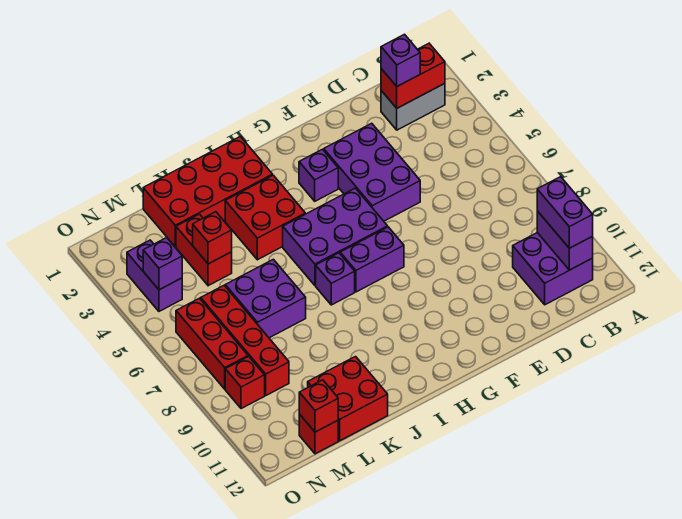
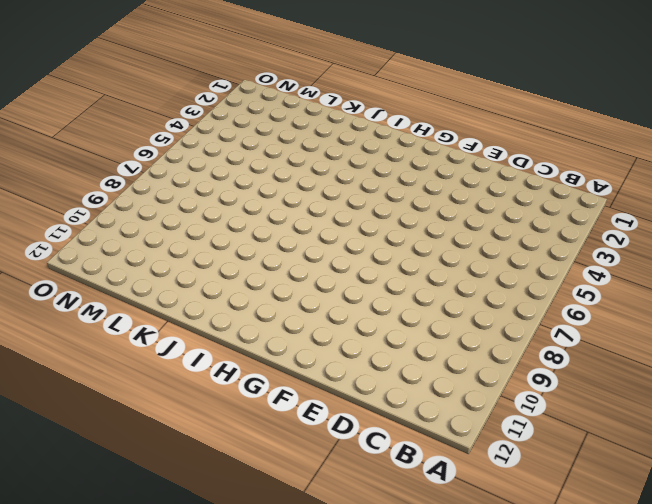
none -> grey brick B2:C2 level 1
none -> purple brick B10:C11 level 1
none -> purple brick E3:F5 level 1

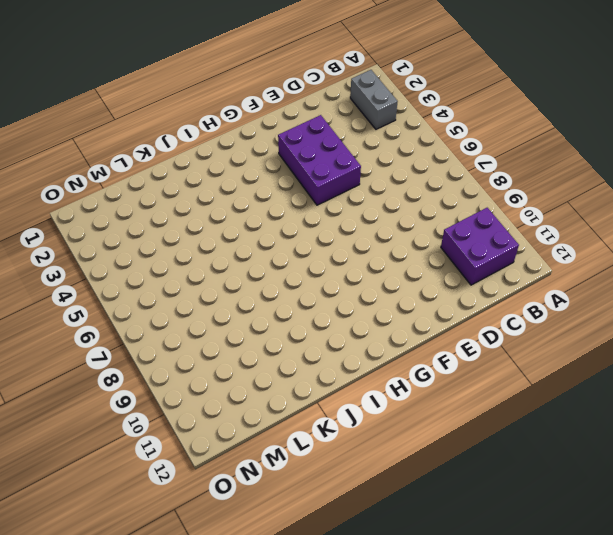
grey brick B2:B3 level 1 -> grey brick B2:C2 level 1
none -> purple brick G3 level 1
none -> purple brick G5:I6 level 1
none -> purple brick G7:H7 level 1

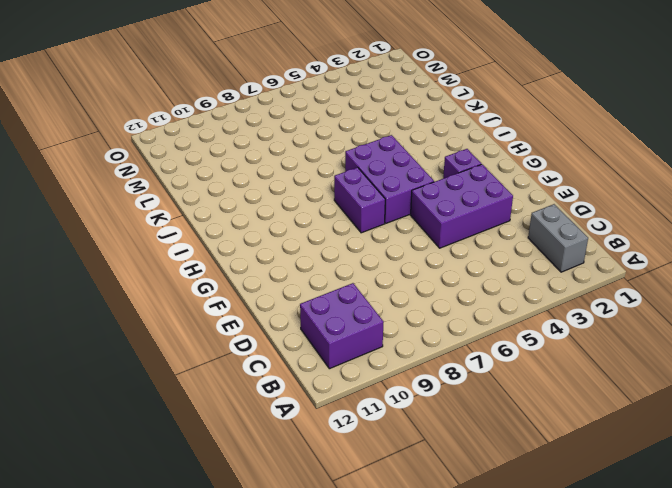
none -> red brick I1:L2 level 1
none -> red brick I3:J4 level 1
none -> purple brick I7 level 1

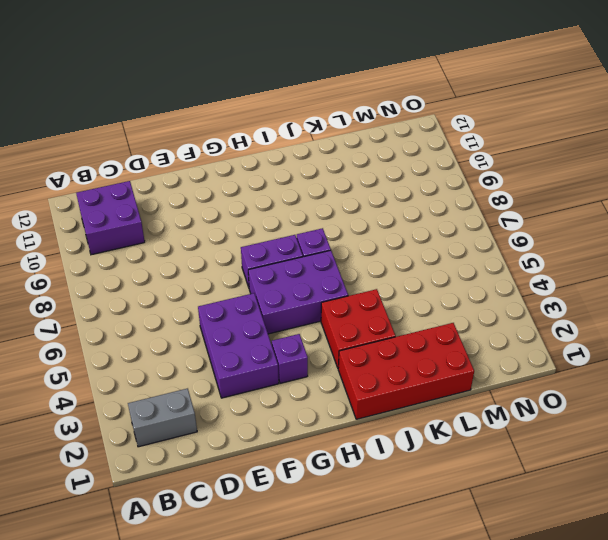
none -> purple brick K6:L7 level 1
none -> red brick K11:L12 level 1
none -> red brick L3:L4 level 1

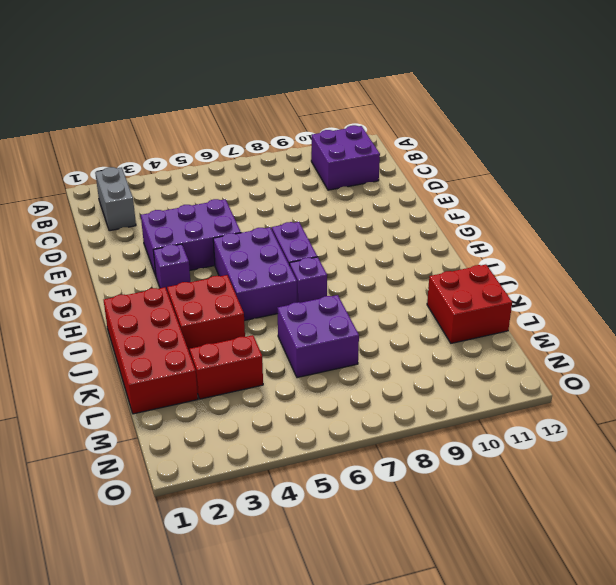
none -> red brick M6:M9 level 1
none -> red brick M12 level 1
none -> purple brick N3:N4 level 1

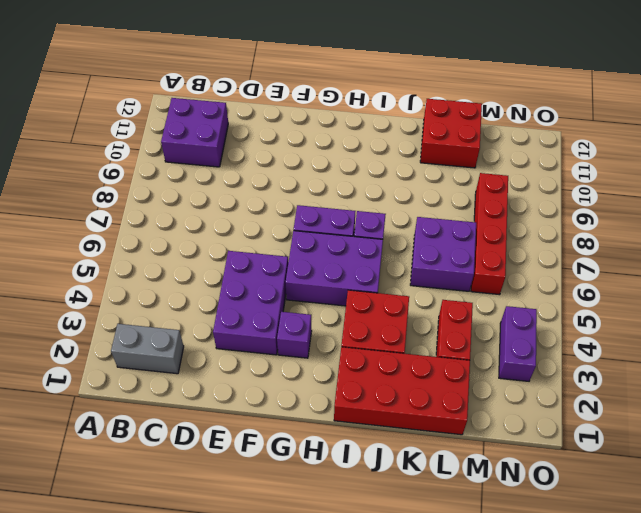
none -> red brick M12 level 1
none -> red brick N6:N8 level 1
none -> red brick N9 level 1

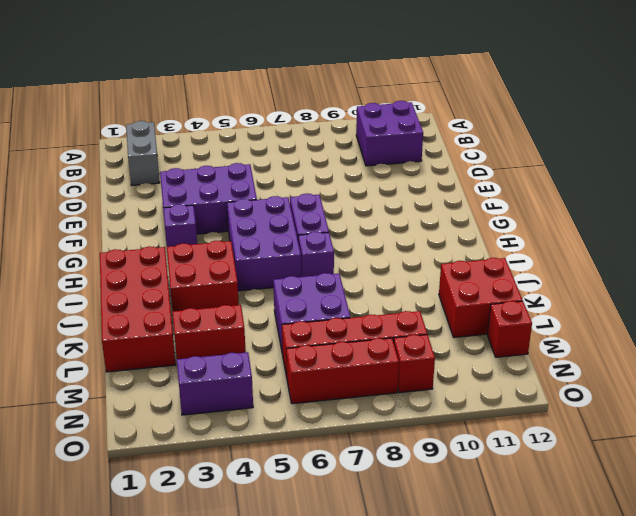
none -> red brick B2:C2 level 2
none -> purple brick B10:B11 level 2
none -> red brick L4 level 2

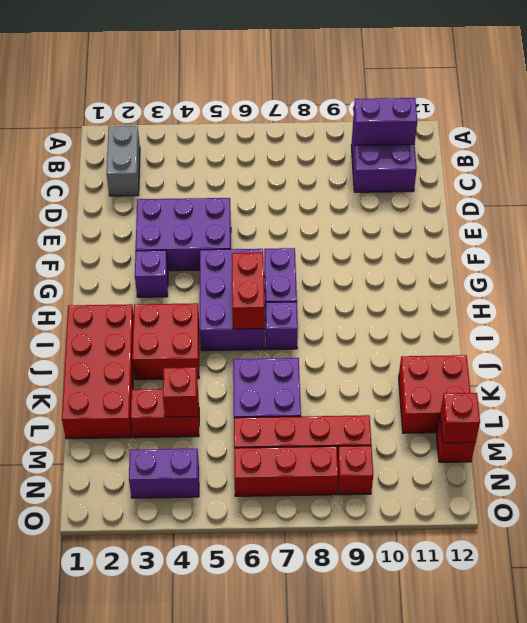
red brick H6:I6 level 2 -> red brick B2:C2 level 2
none -> purple brick N4 level 2
none -> purple brick B10:B11 level 3
none -> purple brick C2 level 3

